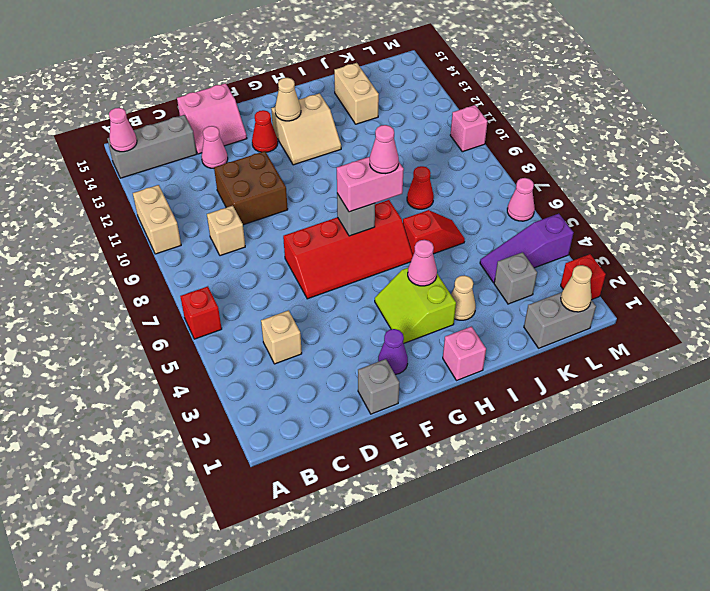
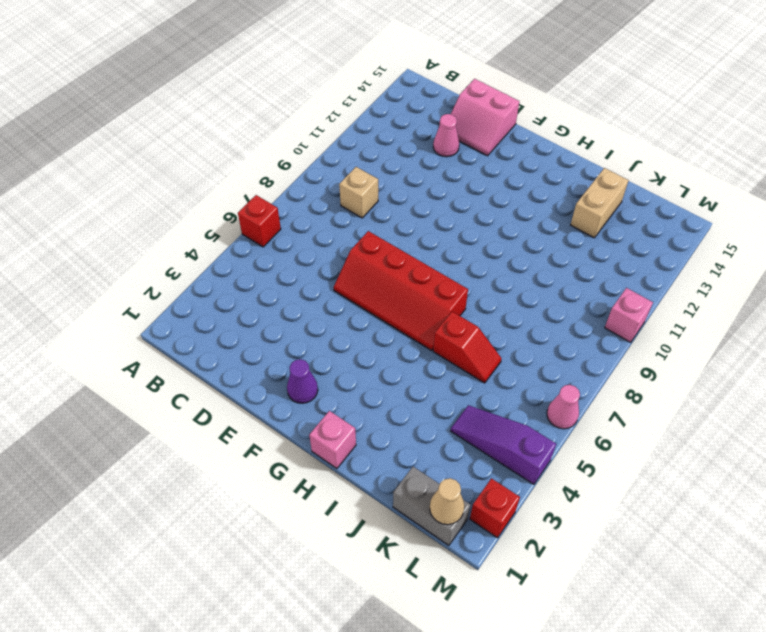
none -> tan brick A10:A11 level 1
none -> grey brick A14:C14 level 1
none -> tan brick C4 level 1
none -> brown brick D10:E11 level 1

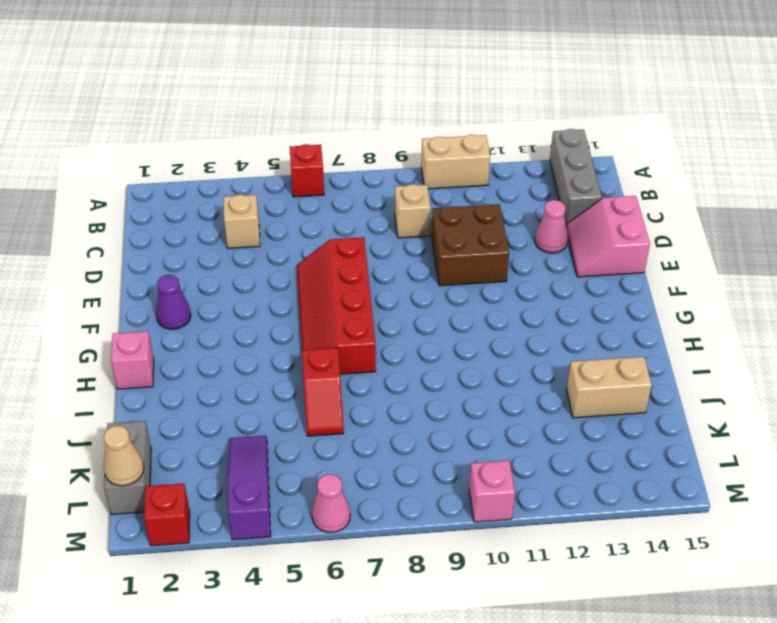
none -> grey brick E1 level 1
none -> red cone F13 level 1
none -> lime slope G3:H4 level 1 top H
none -> tan slope G12:H13 level 1 top 13

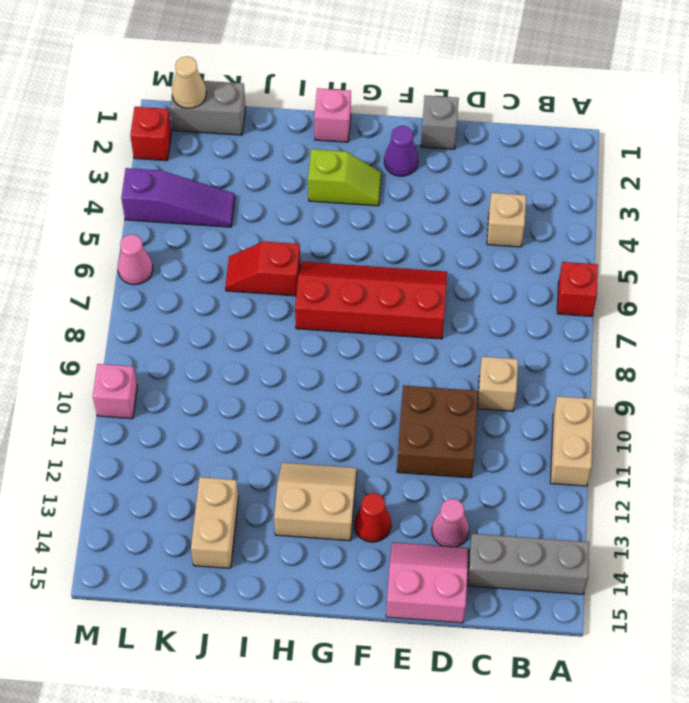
lime slope G3:H3 level 1 top H -> lime slope G3:H4 level 1 top H
none -> tan cone I3 level 1
none -> red cone J8 level 1
none -> grey brick K3 level 1
none -> pink cone A14 level 2

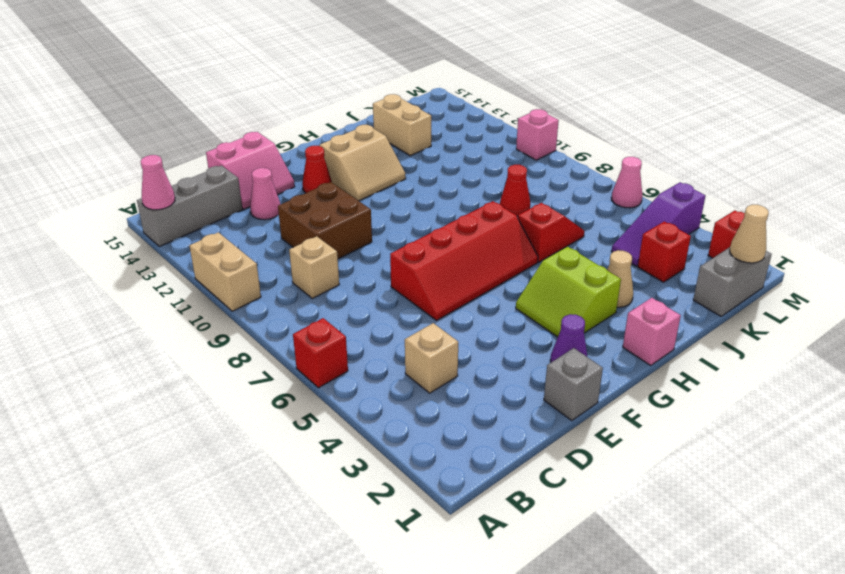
red brick K3 level 1 -> grey brick K3 level 1
none -> grey brick G7 level 2
none -> tan cone G13 level 2
none -> pink cone H4 level 2
none -> pink brick G7:H7 level 3

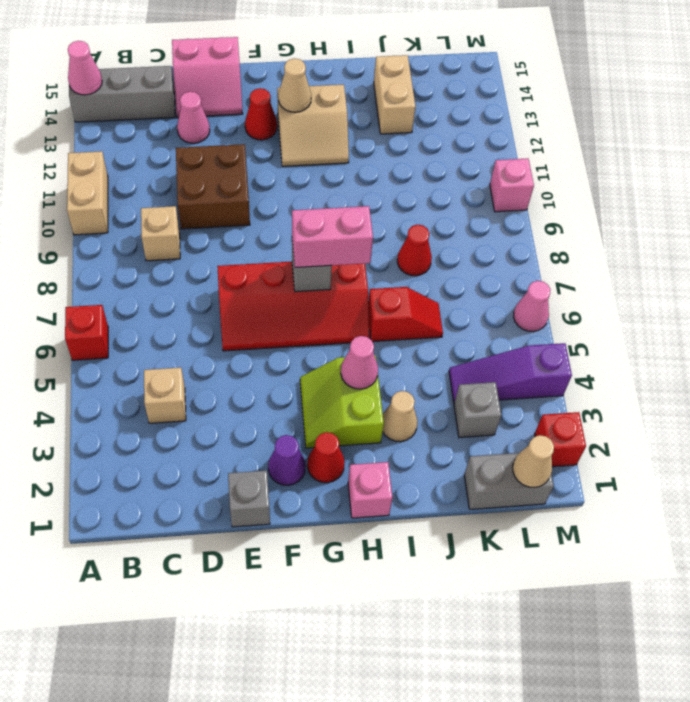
red cone G2 level 1 -> none
none -> pink cone H7 level 4

